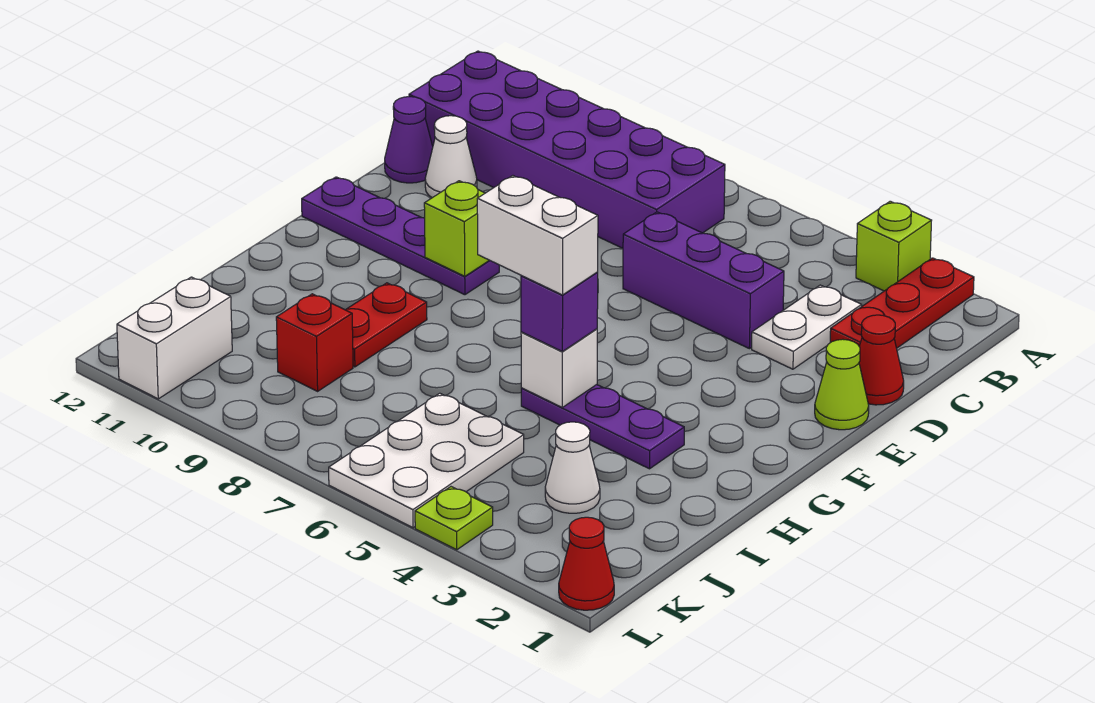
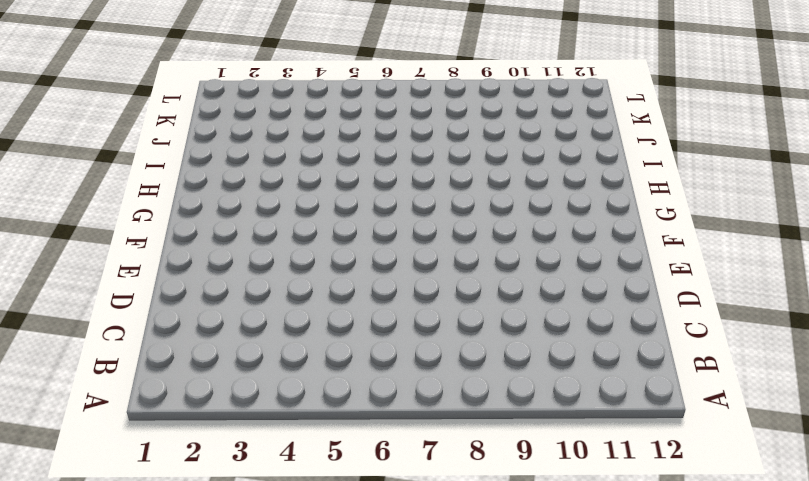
none -> red plate A2:C2 level 1
none -> lime brick A3 level 1
none -> purple brick B7:C12 level 1

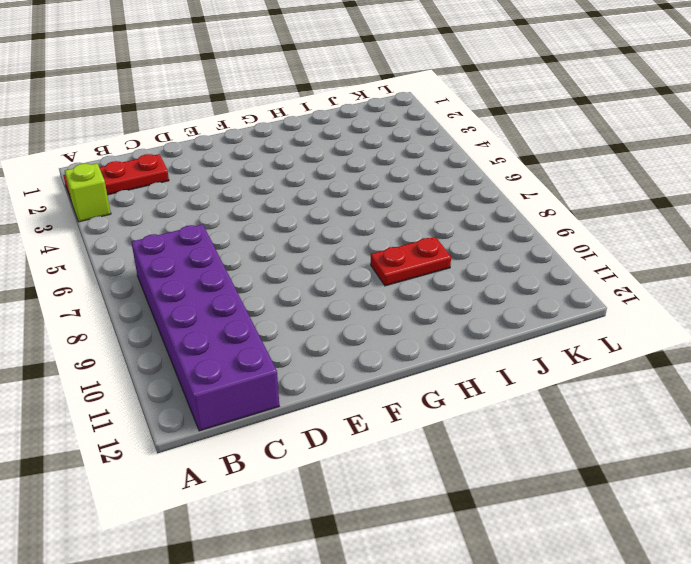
none -> white plate C3:D3 level 1
none -> red cone D1 level 1
none -> purple brick D4:D6 level 1

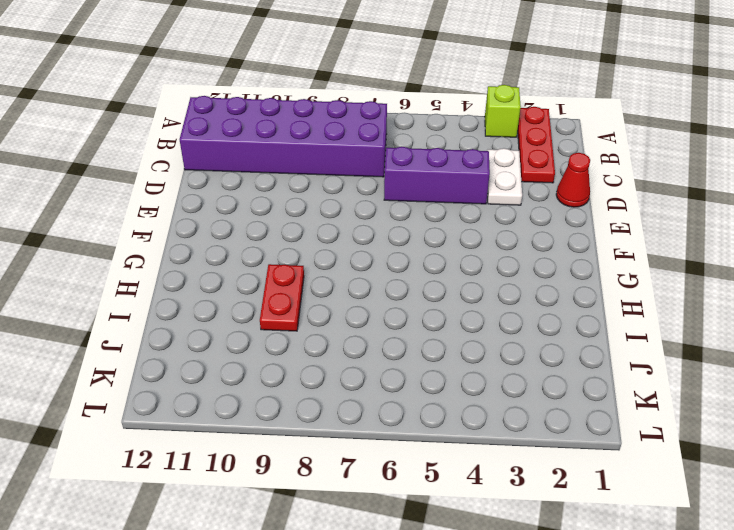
none -> white cone D11 level 1
none -> purple cone D12 level 1
none -> lime cone E1 level 1

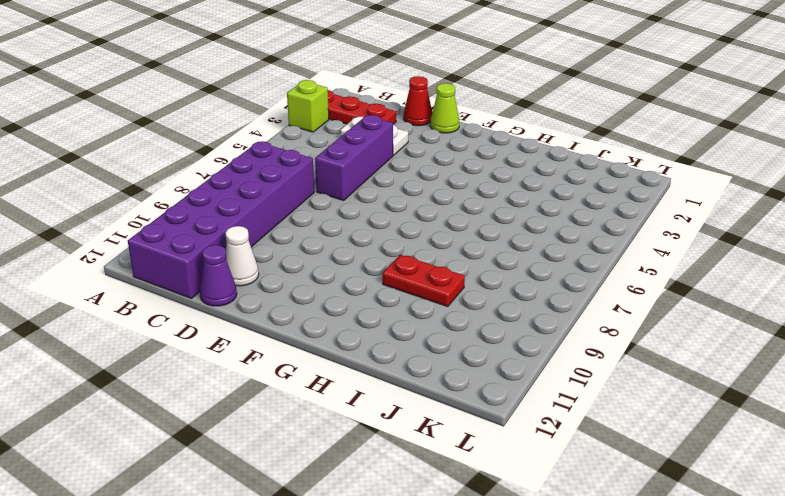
none -> purple plate F9:F12 level 1
none -> purple plate H3:H5 level 1
none -> white cone J3 level 1

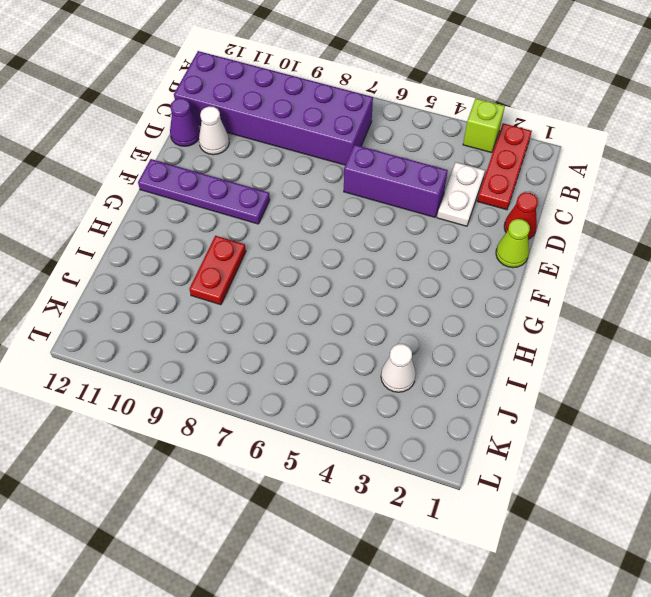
none -> purple plate H3:H5 level 1
none -> white plate J5:L6 level 1
none -> red brick J9 level 1

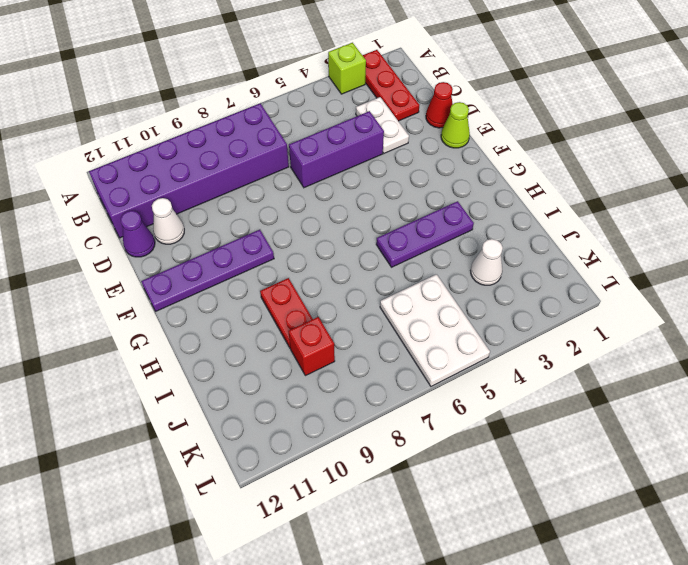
none -> white brick K11:L11 level 1
none -> red cone L1 level 1
none -> lime plate L4 level 1

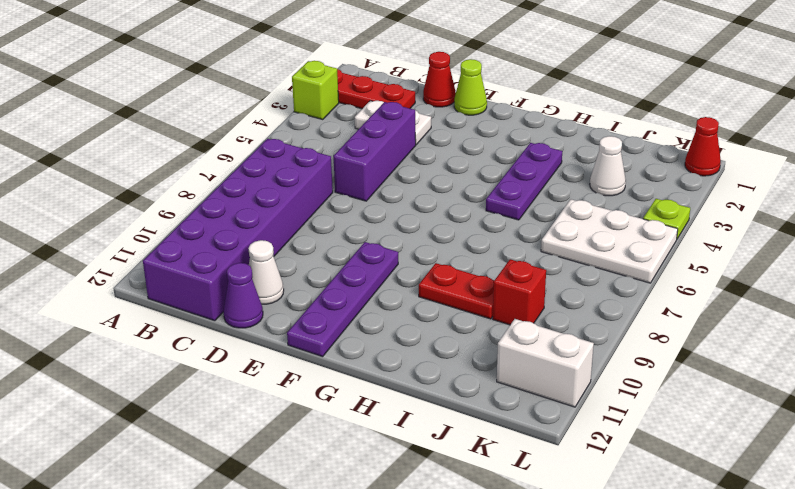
none -> lime brick F9 level 2
none -> white brick H5 level 2
none -> purple brick H5 level 3

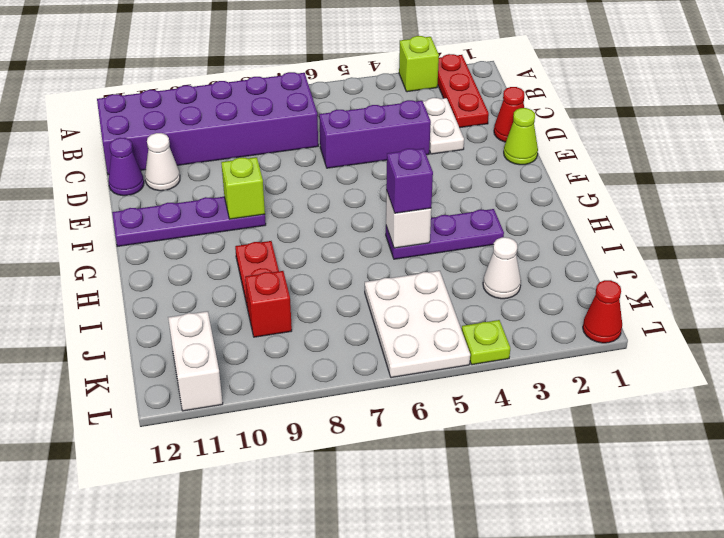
none -> white brick H5:H6 level 4

